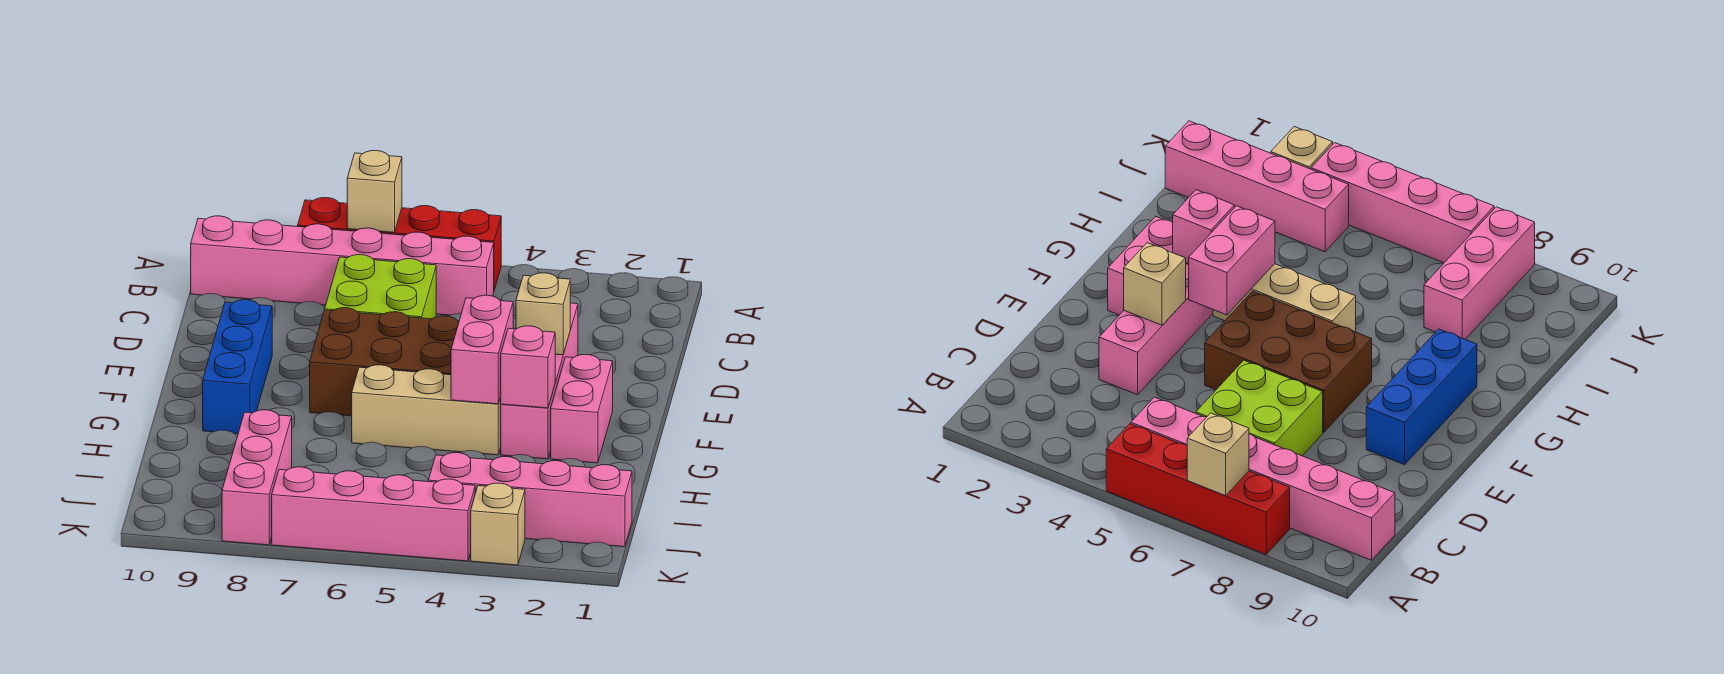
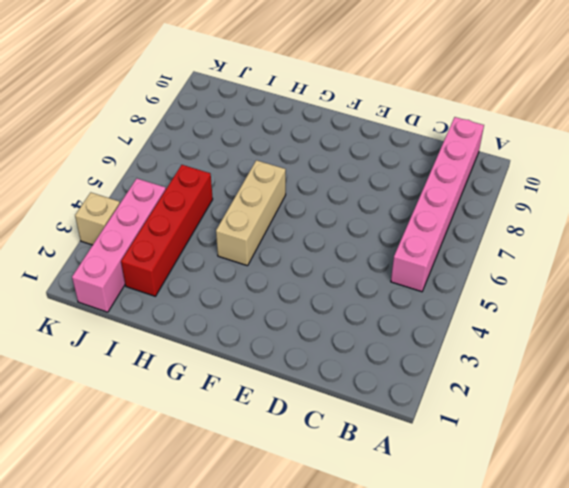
red brick I2:I5 level 1 -> red brick A5:A8 level 1
none -> lime brick C6:D7 level 1
none -> pink brick D3:G3 level 1
none -> brown brick E5:F7 level 1

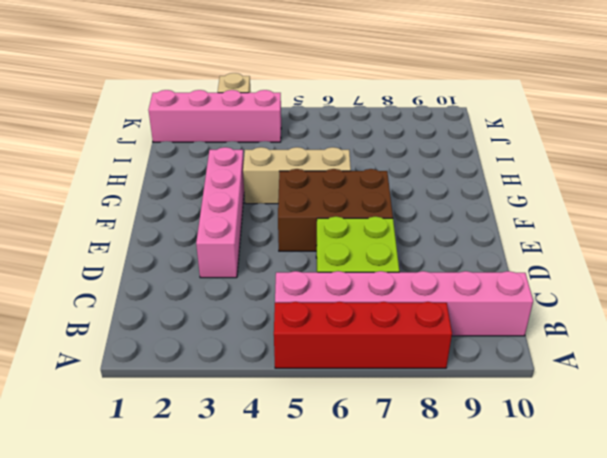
none -> blue brick E9:G9 level 1
none -> pink brick F2:G2 level 1
none -> pink brick I8:K8 level 1

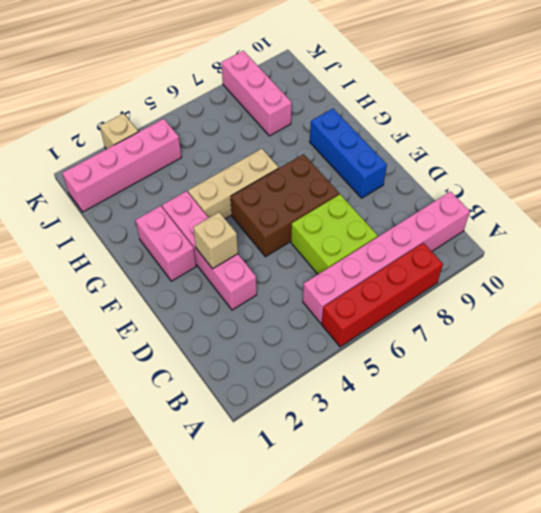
none -> pink brick K4:K7 level 1
none -> tan brick A7 level 2
none -> pink brick F4:G4 level 2

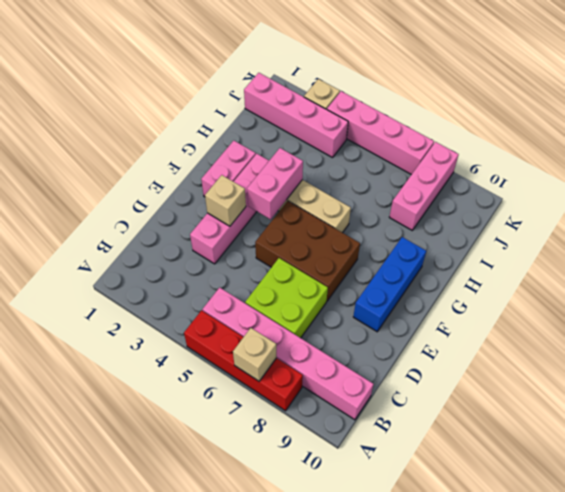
none -> pink brick G3 level 2

